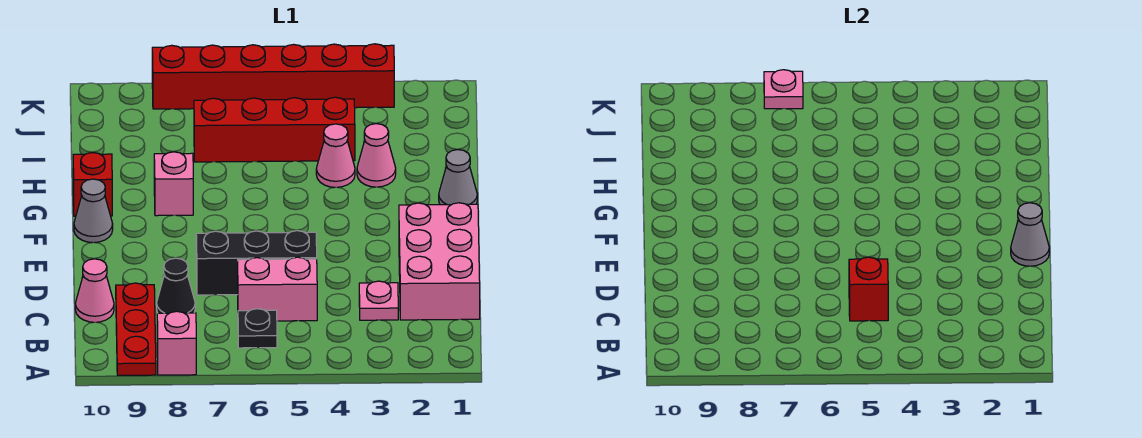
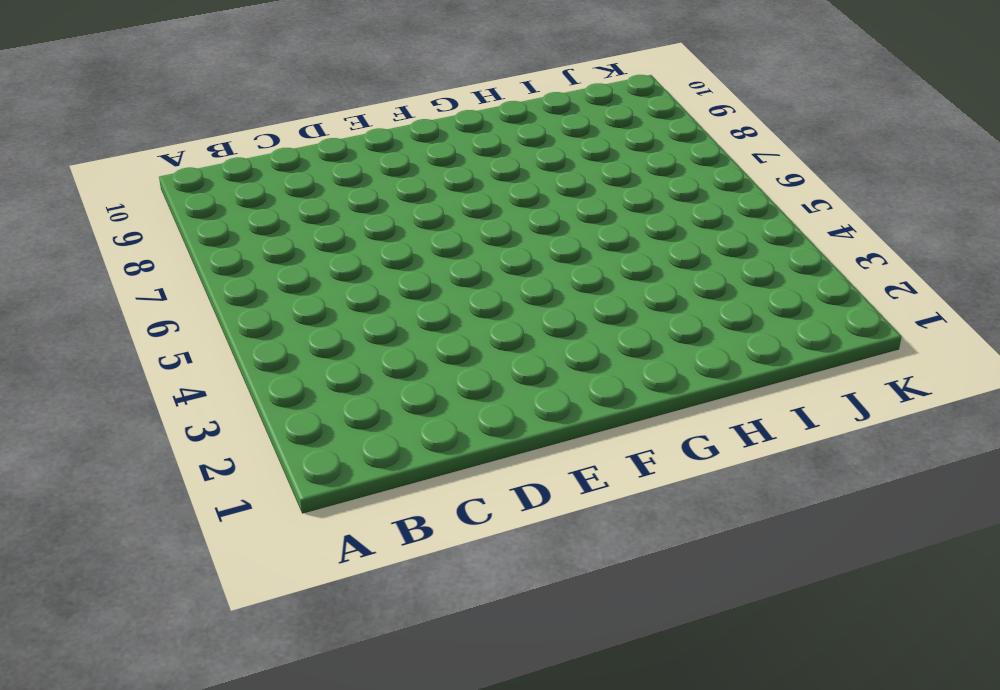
none -> pink brick A8 level 1
none -> red plate A9:C9 level 1
none -> black plate B6 level 1

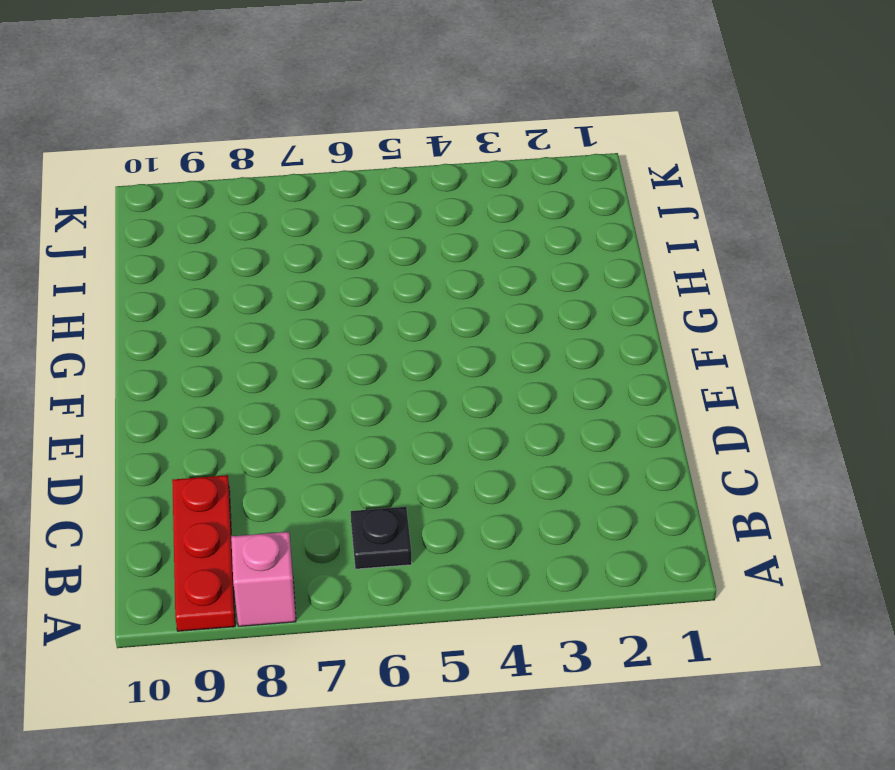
none -> pink brick C1:E2 level 1
none -> pink plate C3 level 1
none -> pink brick C5:C6 level 1

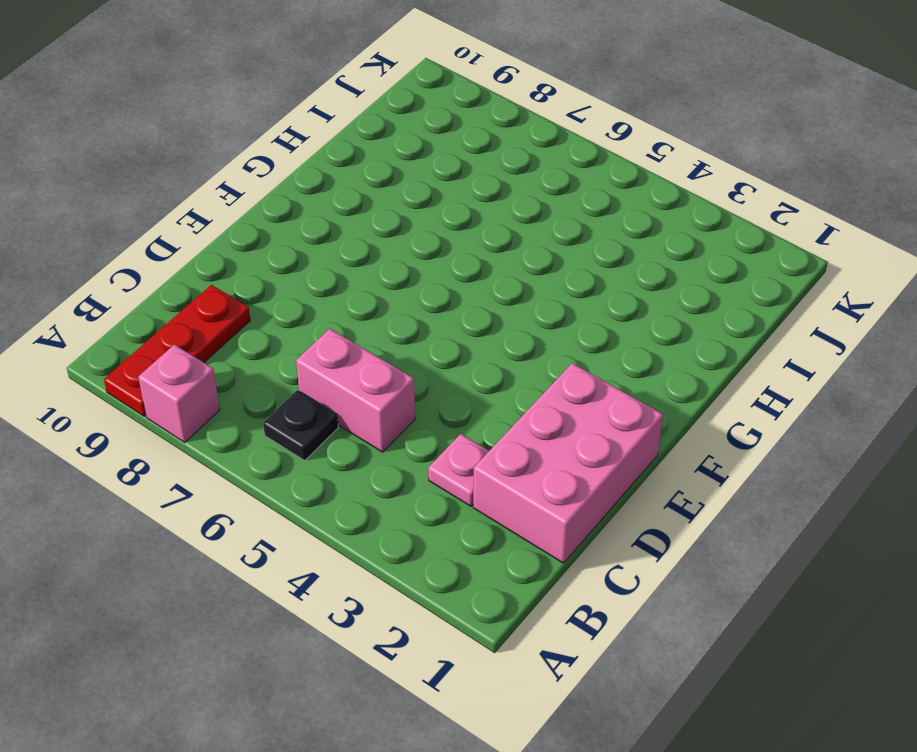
none -> black cone C8 level 1
none -> pink cone C10 level 1
none -> black brick D5:D7 level 1

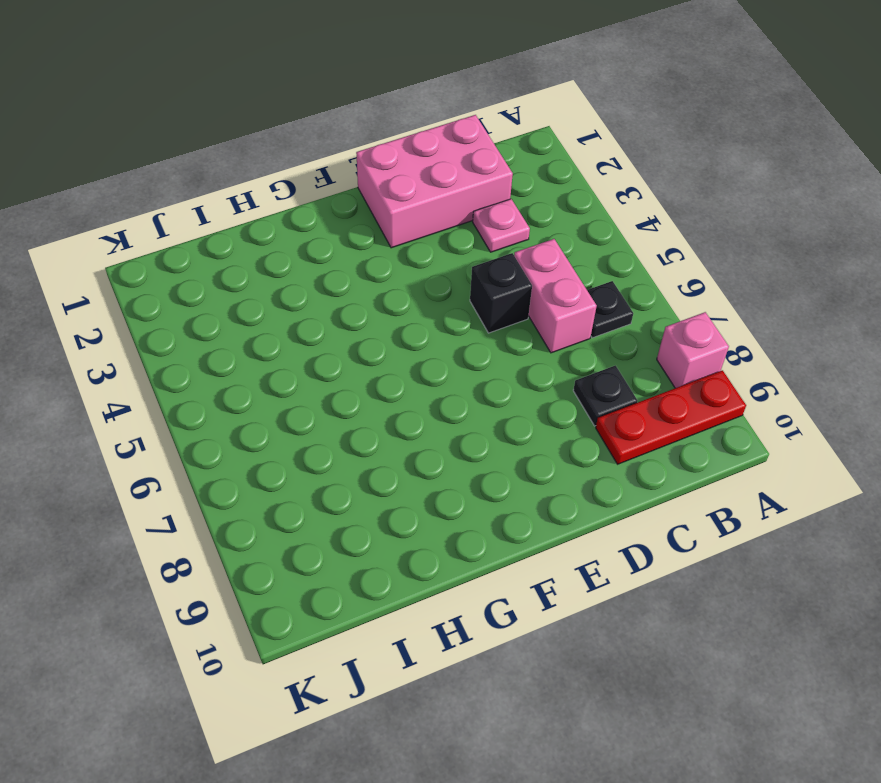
black plate C8 level 1 -> black cone C8 level 1
black brick D5 level 1 -> black brick D5:D7 level 1
none -> pink cone C10 level 1
none -> grey cone F10 level 1
none -> grey cone G1 level 1

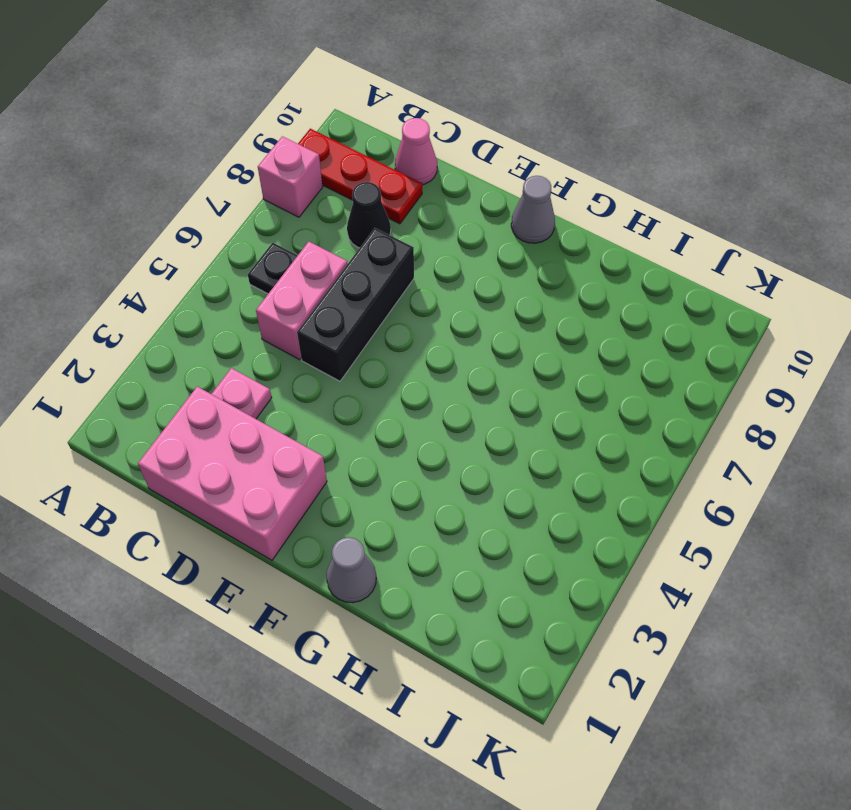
none -> pink brick G8 level 1
none -> red brick G10 level 1
none -> pink cone H3 level 1

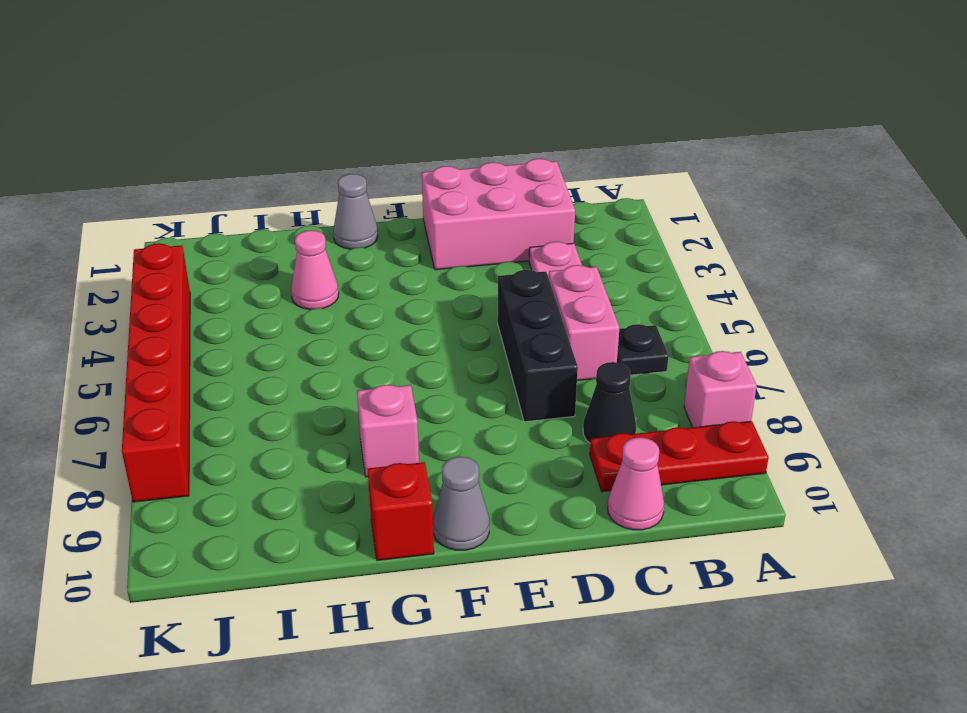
none -> pink cone H4 level 1
none -> red brick I4:I7 level 1
none -> red brick C5 level 2

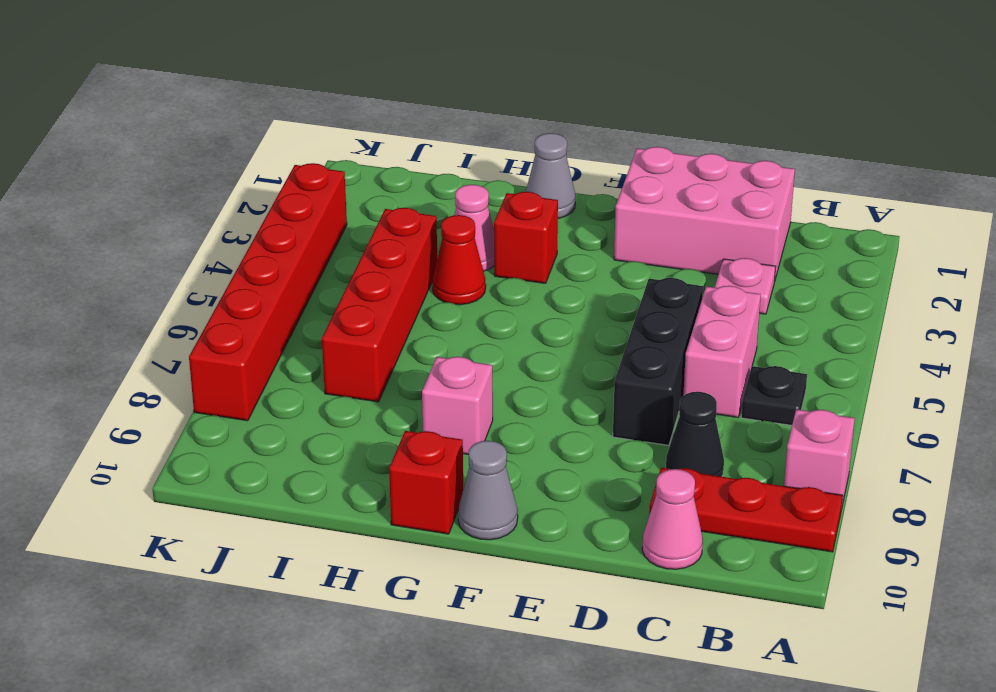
red brick G3 level 1 -> red brick C5 level 2
red cone H4 level 1 -> pink cone H4 level 1
none -> grey cone E1 level 2
none -> pink plate K7 level 2

